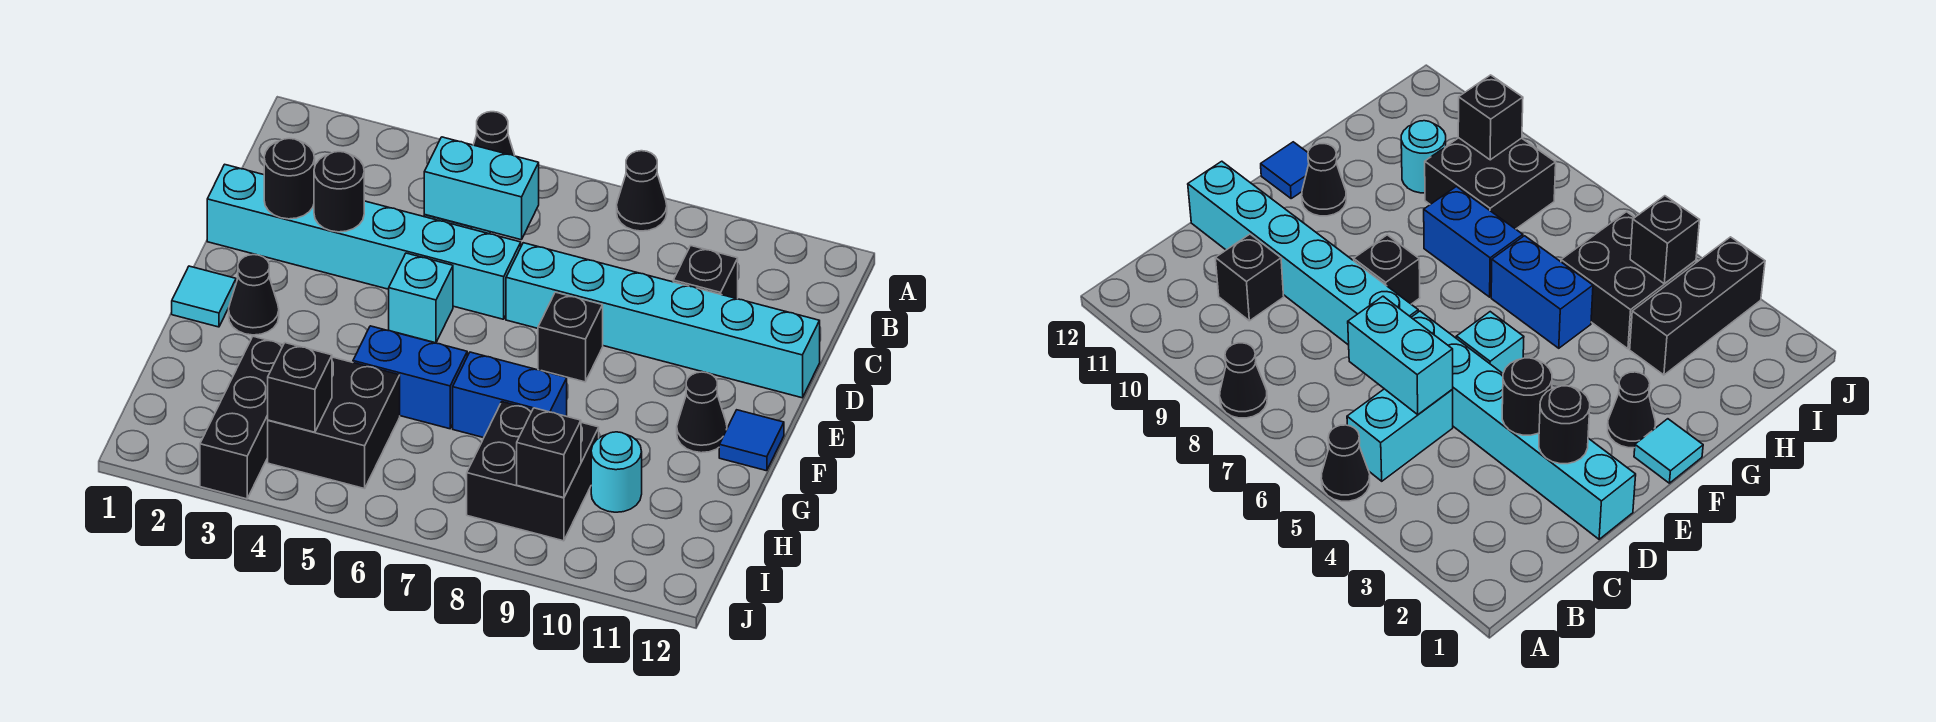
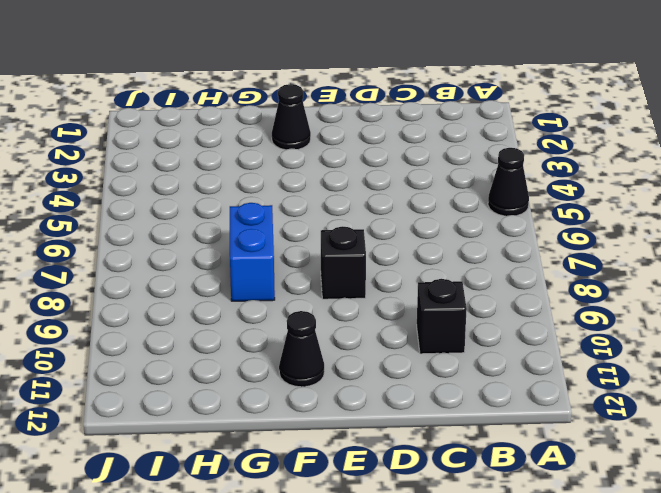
none -> black cone A8 level 1
none -> cyan brick B5:C5 level 1
none -> cyan brick D1:D6 level 1

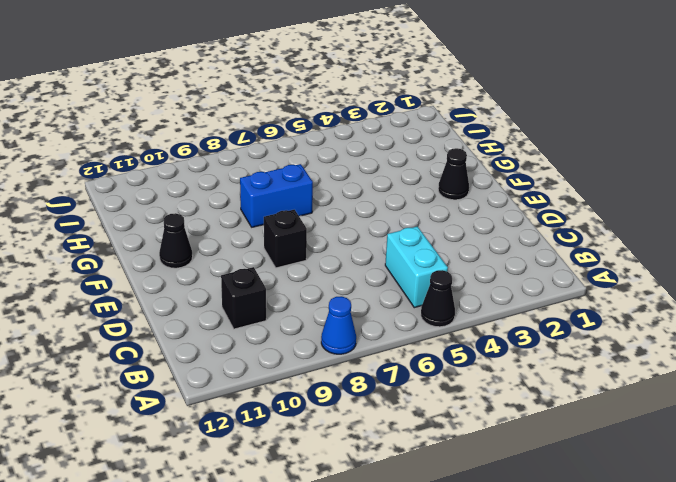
blue cone A8 level 1 -> black cone A8 level 1
none -> cyan brick D1:D6 level 1
none -> cyan brick D7:D12 level 1
none -> cyan brick E5 level 1

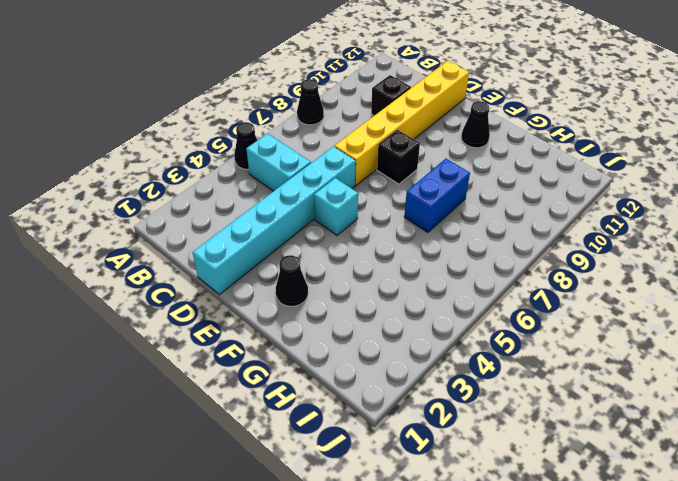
yellow brick D7:D12 level 1 -> cyan brick D7:D12 level 1
none -> cyan tile F1 level 1
none -> blue tile F12 level 1
none -> blue brick G5:G6 level 1

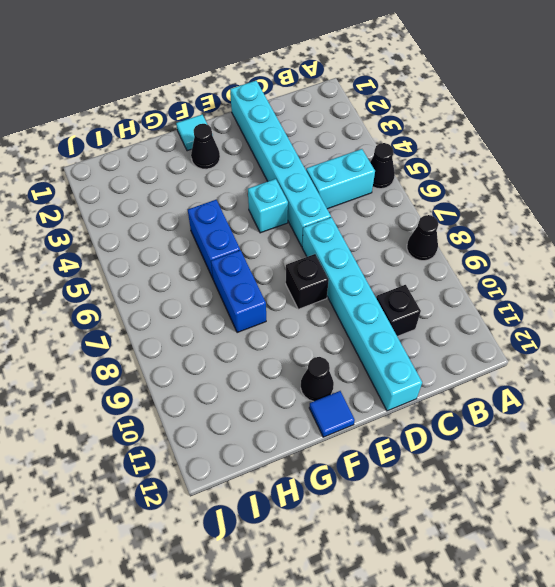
none -> black brick H3:J3 level 1
none -> black brick H4:I5 level 1
none -> black brick H8:I9 level 1

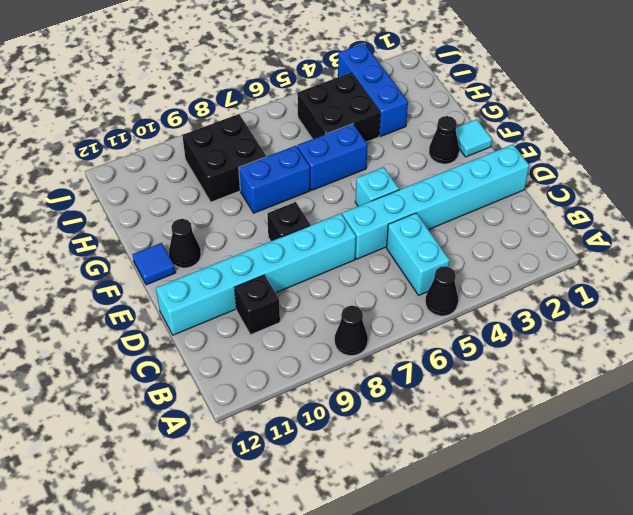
blue brick H3:J3 level 1 -> black brick H3:J3 level 1
none -> cyan round brick H10 level 1
none -> cyan brick C5:C6 level 2
none -> black round brick D2 level 2

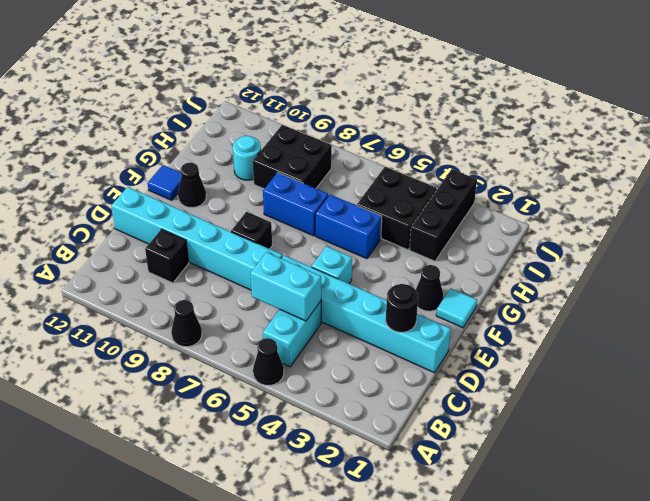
none -> black round brick D3 level 2
none -> black brick I4 level 2
none -> black brick I9 level 2

